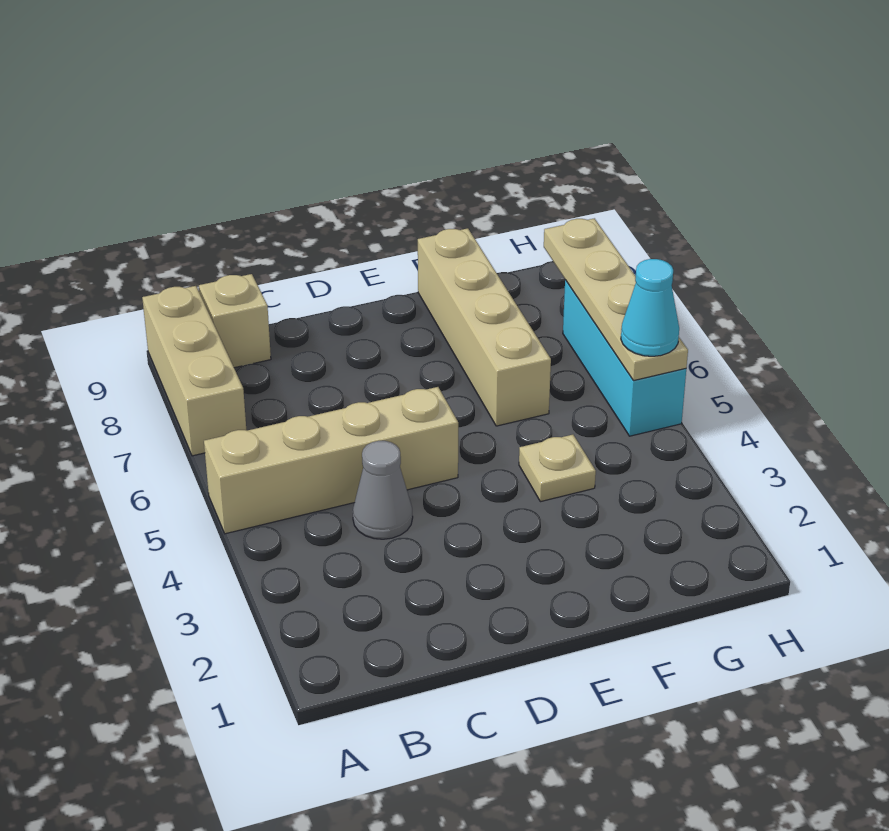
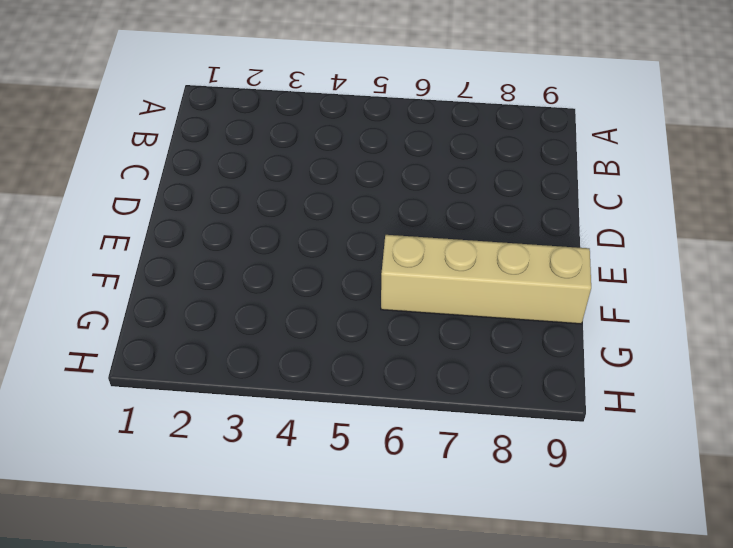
none -> tan brick A5:D5 level 1
none -> tan brick A7:A9 level 1

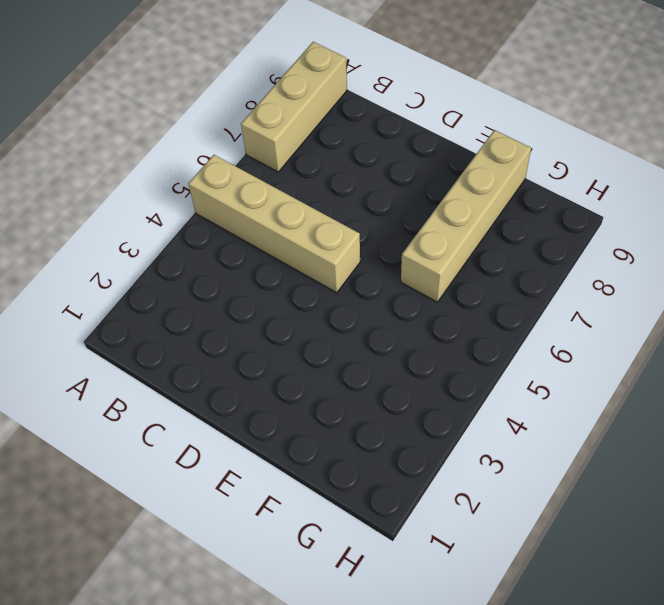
none -> tan brick B9 level 1
none -> grey cone C4 level 1

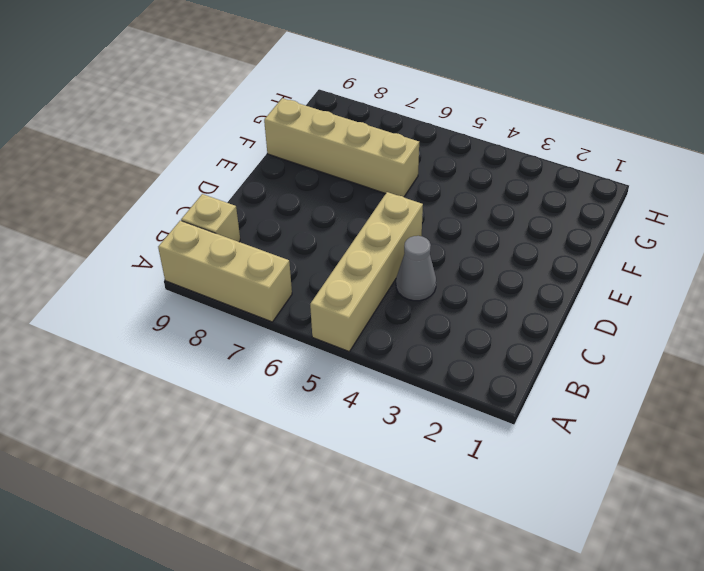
none -> tan plate F4 level 1
none -> cyan brick H5:H7 level 1

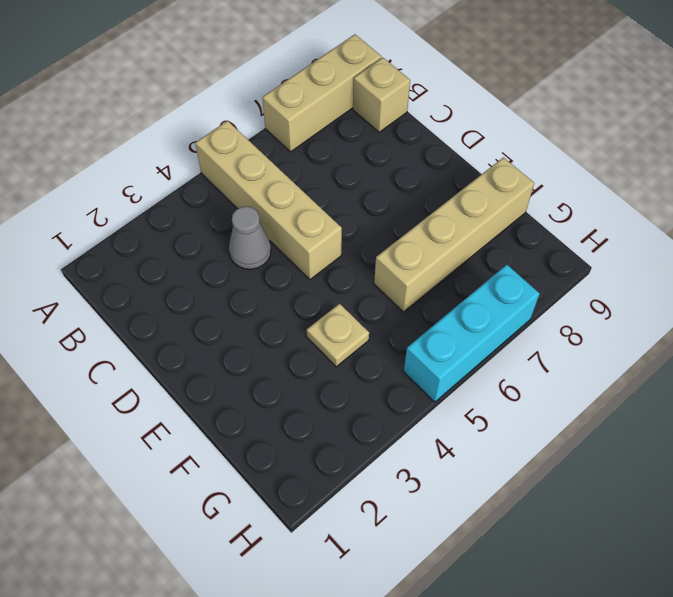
none -> tan plate H5:H8 level 2
none -> cyan cone H5 level 3

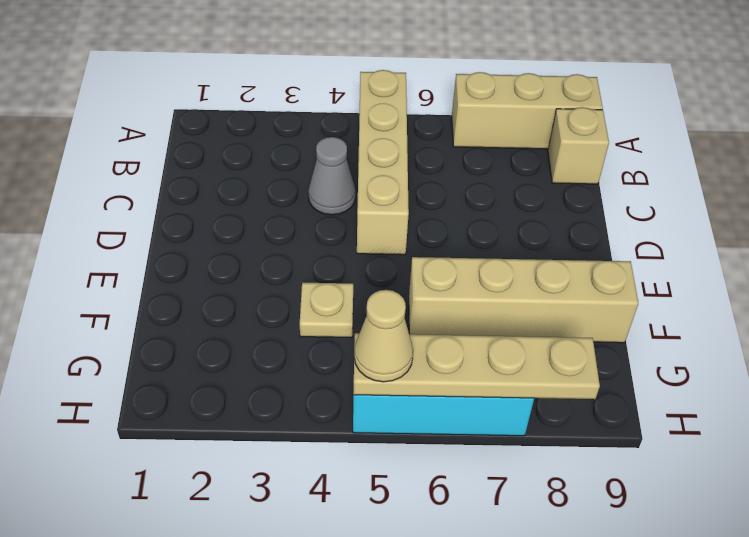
tan cone H5 level 3 -> cyan cone H5 level 3

